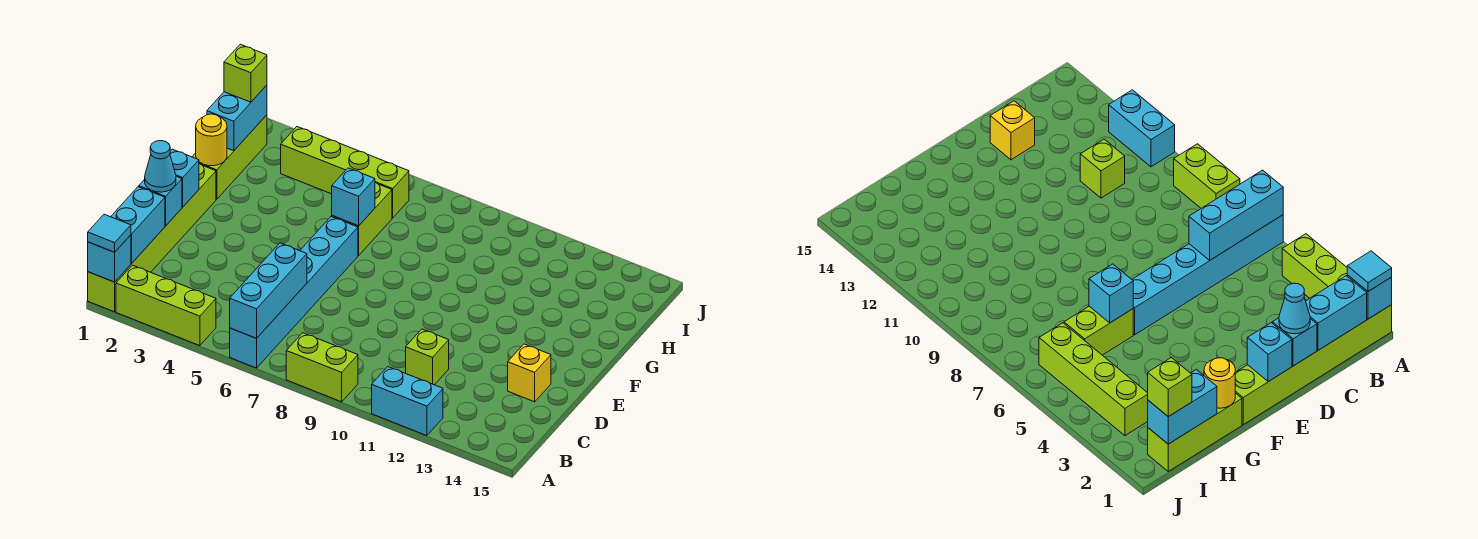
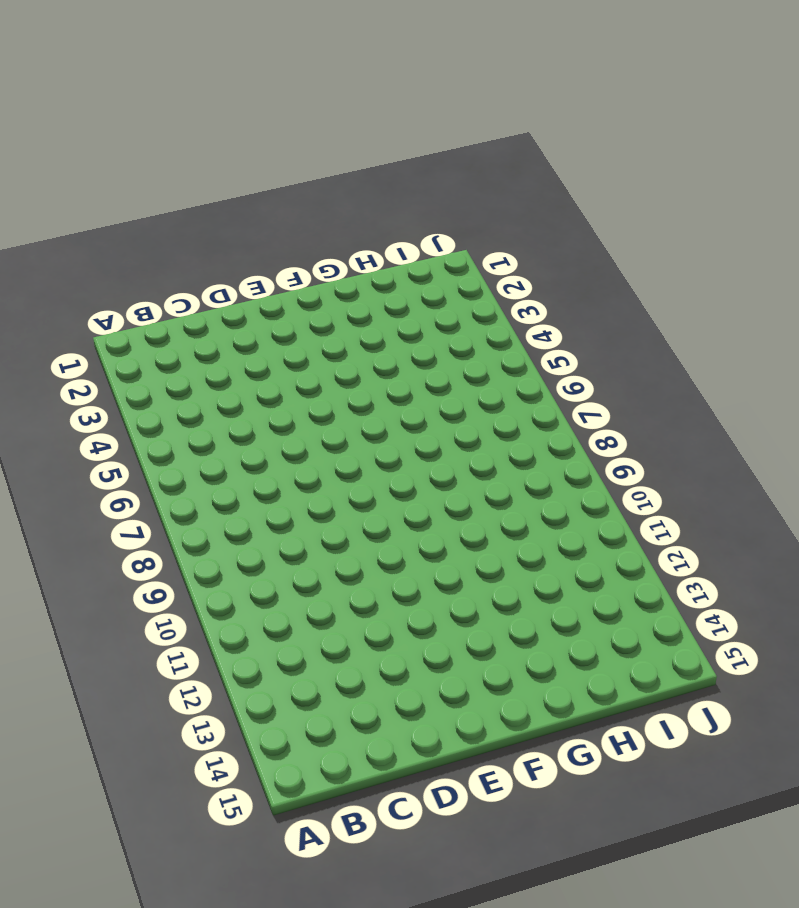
none -> lime brick A1:F1 level 1
none -> lime brick A2:A4 level 1
none -> cyan brick A6:F6 level 1

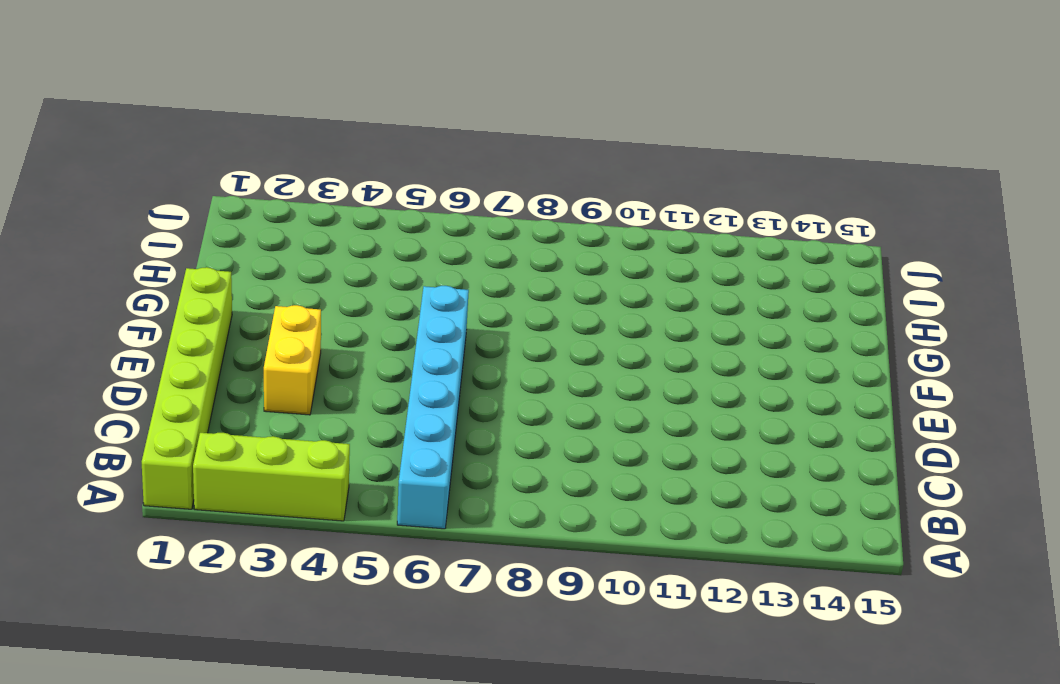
yellow brick D3:E3 level 1 -> none
none -> lime brick A8:A9 level 1
none -> cyan brick A11:A12 level 1
none -> lime brick C11 level 1

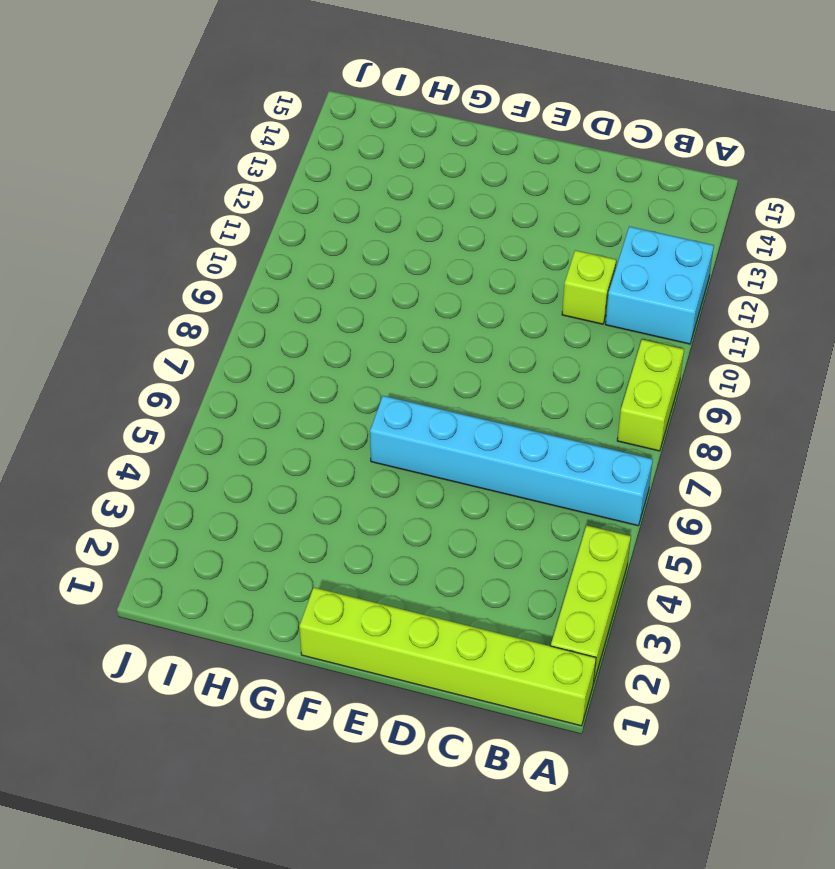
cyan brick A11:B12 level 1 -> cyan brick A11:A12 level 1
none -> yellow brick D14 level 1
none -> lime brick G1:I1 level 1
none -> lime brick G6:H6 level 1

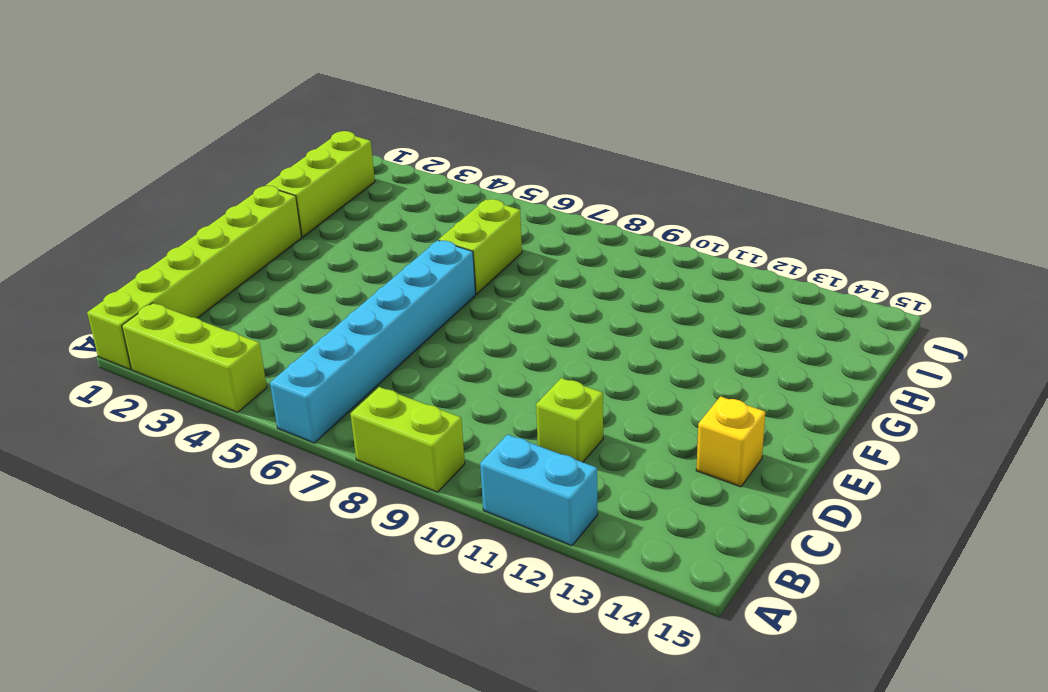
none -> lime brick I3:I6 level 1
none -> cyan brick A1 level 2
none -> cyan brick A6:C6 level 2

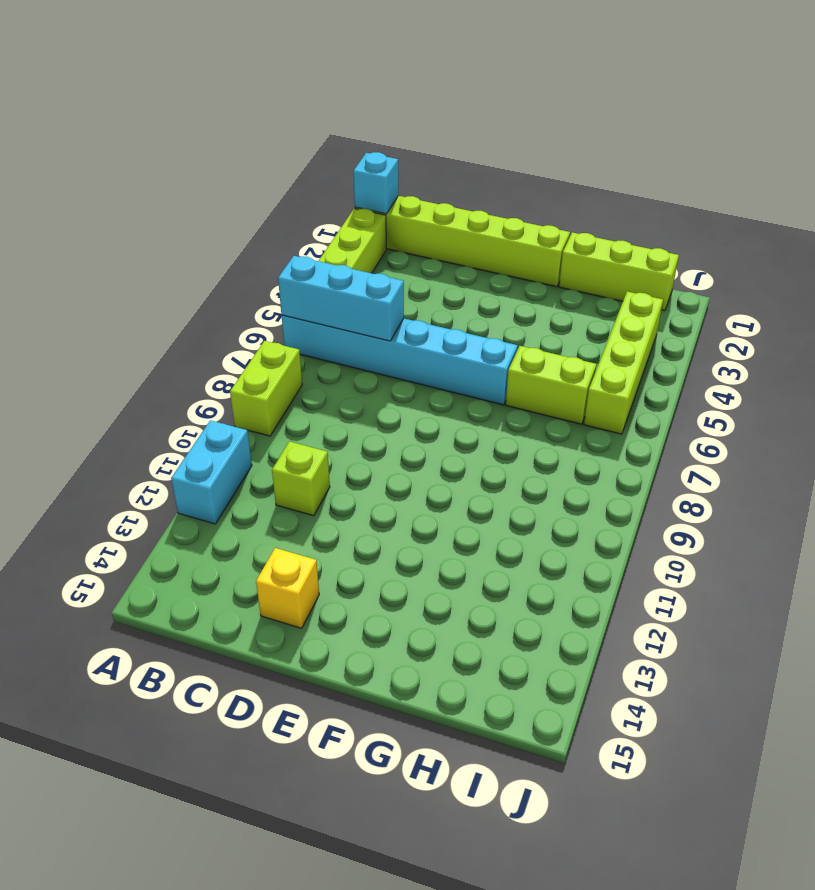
none -> cyan brick B1:C1 level 2
none -> cyan brick D1 level 2
none -> cyan brick E1 level 2

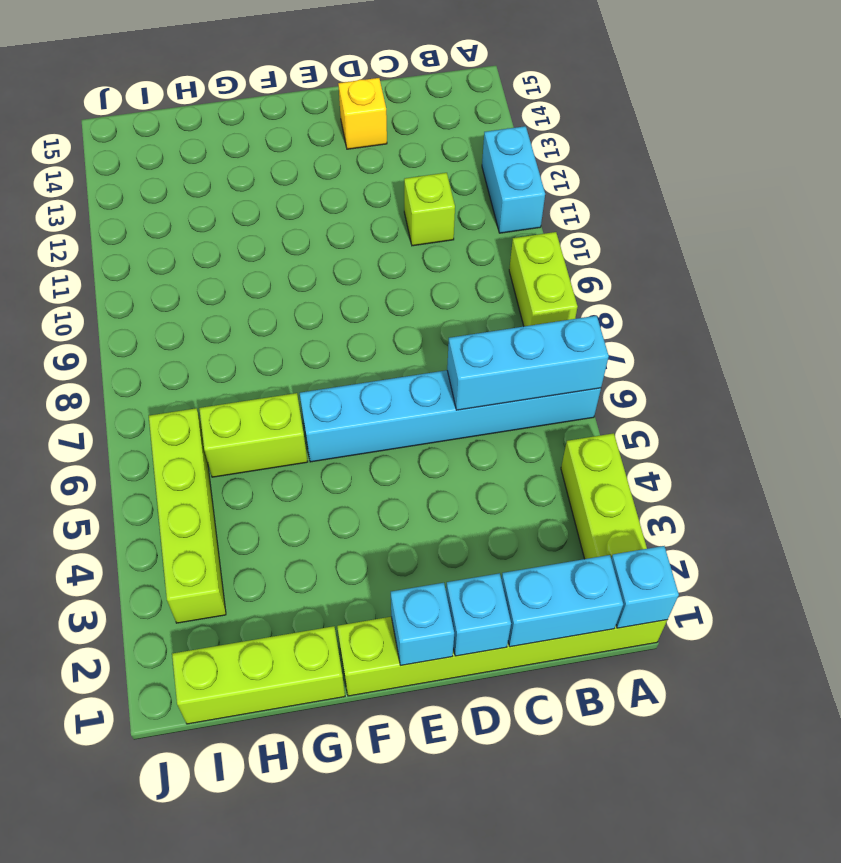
none -> yellow round brick G1 level 2
none -> cyan brick G6 level 2
none -> cyan brick H1:I1 level 2

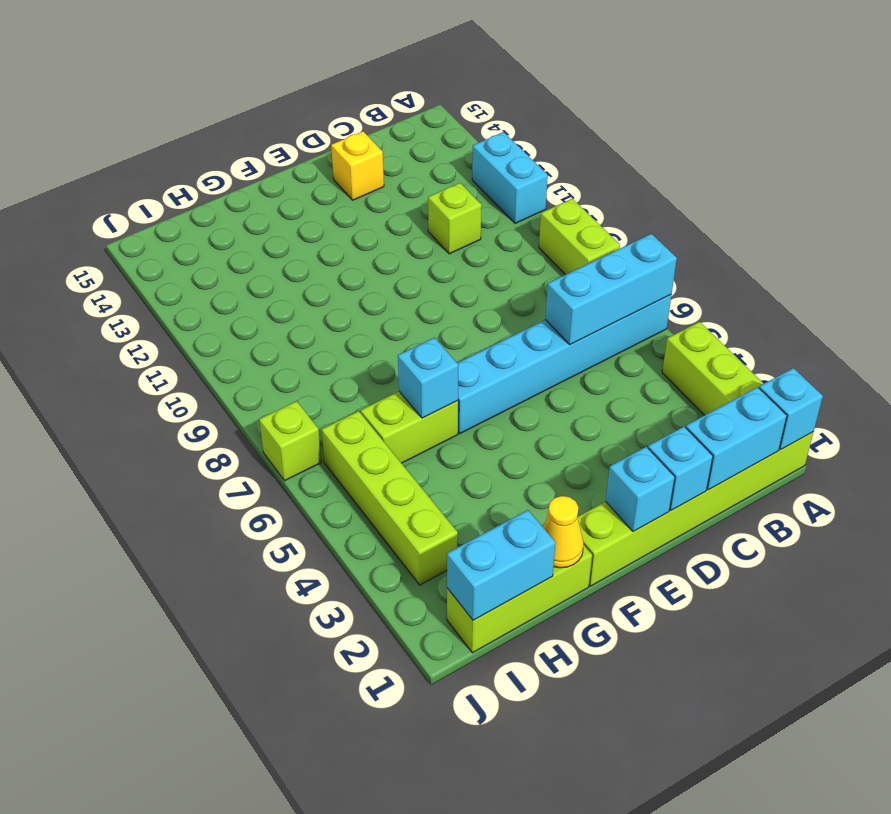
yellow cone G1 level 2 -> yellow round brick G1 level 2
lime brick J7 level 1 -> lime brick I1 level 3
none -> cyan tile A1 level 3
none -> cyan cone D1 level 3

